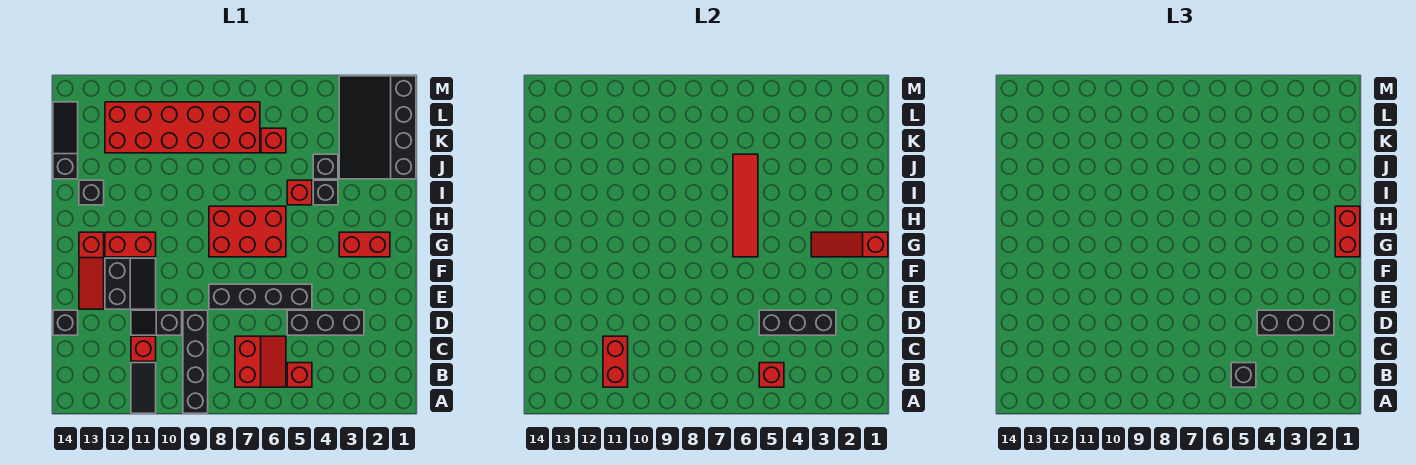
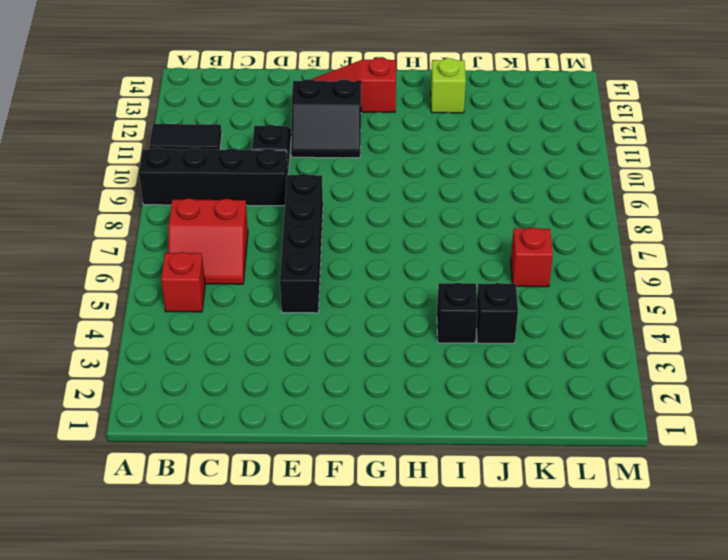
lime brick I13 level 1 -> black brick I13 level 1
none -> red brick C11 level 1
none -> black brick D3:D5 level 1
none -> black brick D14 level 1
none -> red brick G2:G3 level 1

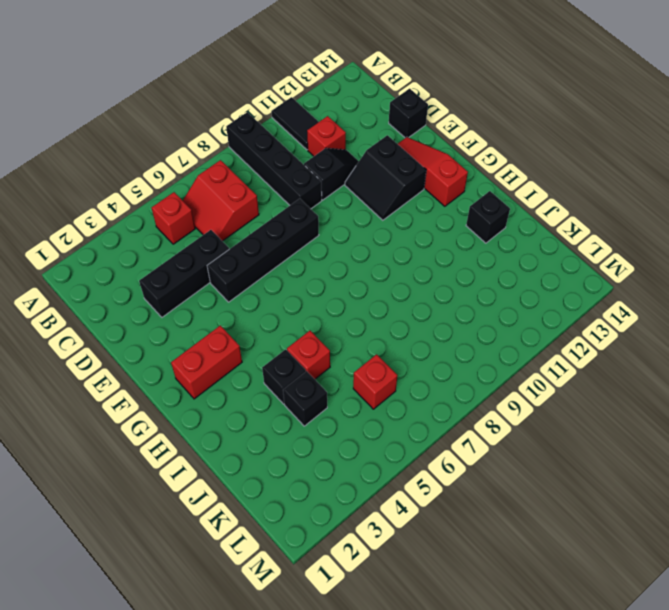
none -> red brick G6:H8 level 1
none -> red brick G11:G12 level 1
none -> black slope J1:M3 level 1 top 1
none -> black slope J14:L14 level 1 top J

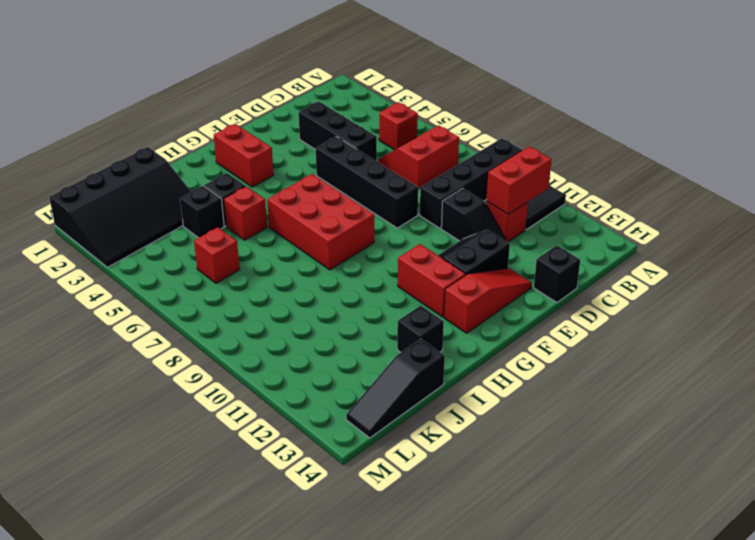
none -> red brick K7:L12 level 1
none -> red brick B5 level 2
none -> black brick D3:D5 level 2
none -> red slope G1:G3 level 2 top 1

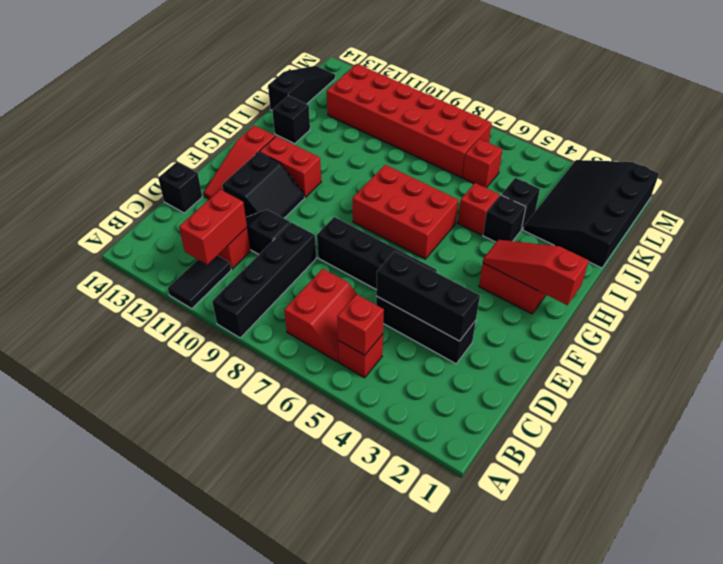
none -> red tile G6:J6 level 2
none -> black brick B5 level 3
none -> black brick D2:D4 level 3
none -> red brick G1:H1 level 3

